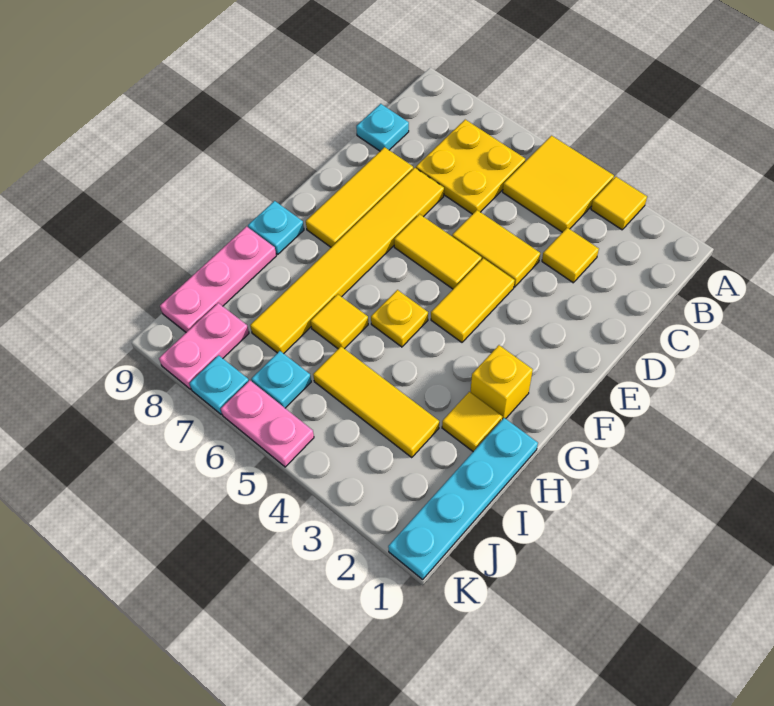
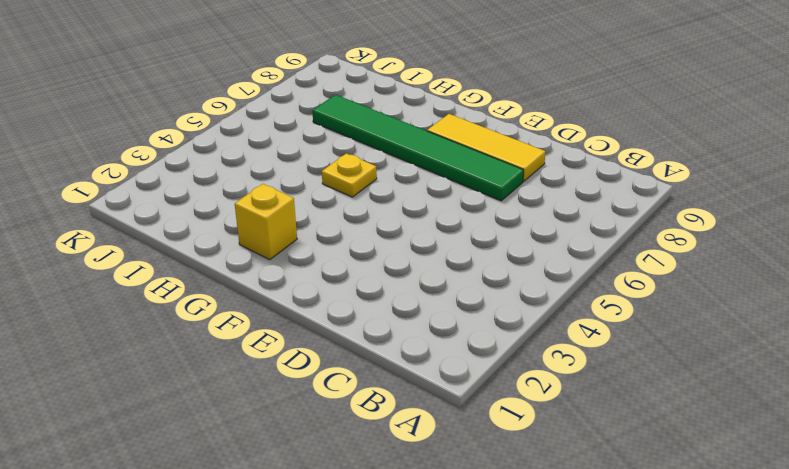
green tile D7:I7 level 1 -> yellow tile D7:I7 level 1
none -> yellow tile A3 level 1
none -> yellow tile A4:B5 level 1
none -> yellow plate B6:C7 level 1

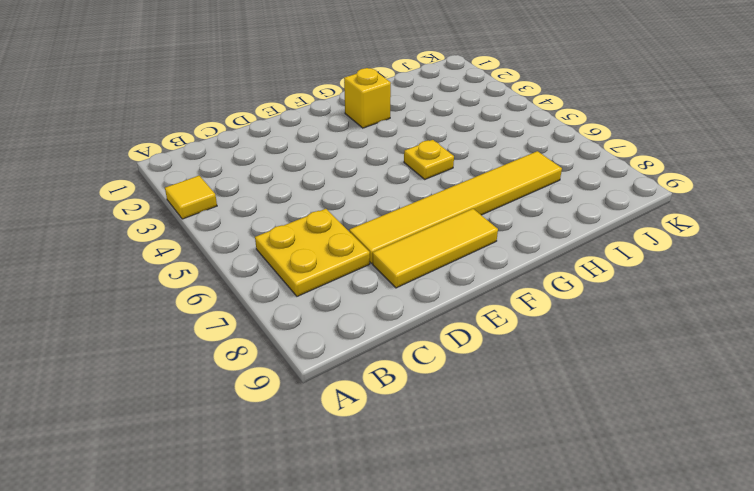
none -> yellow tile A4:B5 level 1
none -> yellow tile C3 level 1
none -> cyan plate C9 level 1

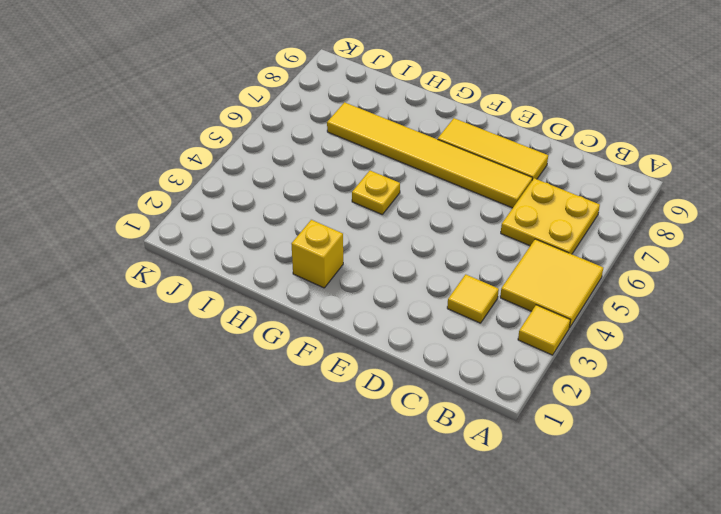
none -> cyan plate C9 level 1
none -> yellow tile D4:D5 level 1
none -> yellow tile E4:F4 level 1

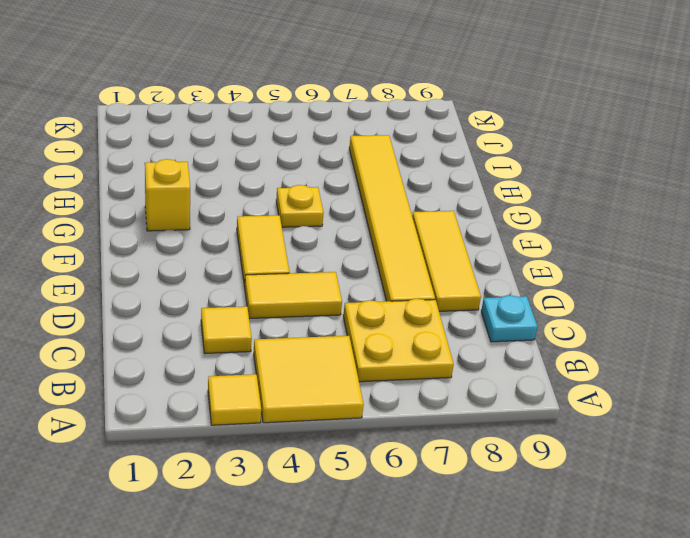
none -> yellow tile E5:E6 level 1
none -> cyan plate G9 level 1
none -> cyan plate H1:K1 level 1

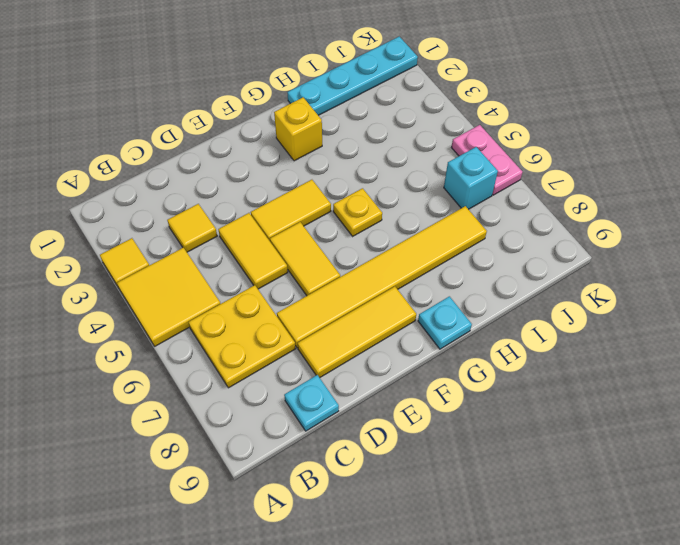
cyan brick J6 level 1 -> cyan plate J6 level 1
none -> yellow tile H2 level 1
none -> yellow tile H6 level 1
none -> pink plate H9:J9 level 1

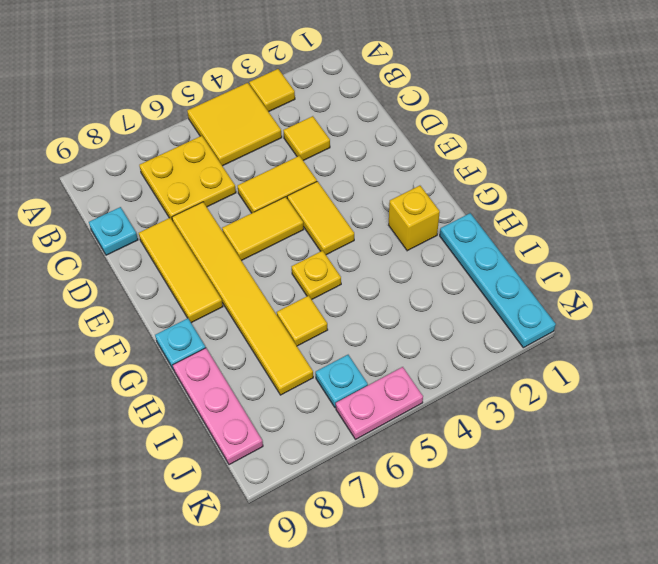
none -> yellow tile H2 level 1
none -> yellow tile I3:I5 level 1
none -> pink plate J8:K8 level 1

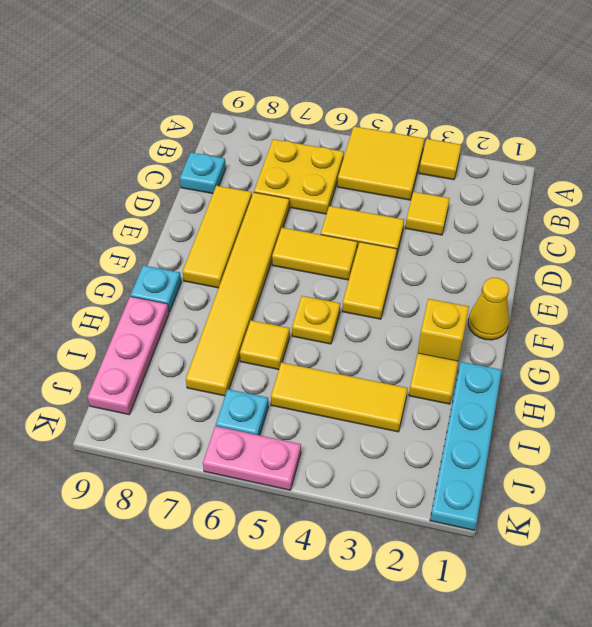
yellow cone F1 level 1 -> none
none -> pink plate J8:K8 level 1
none -> cyan plate K7 level 1

